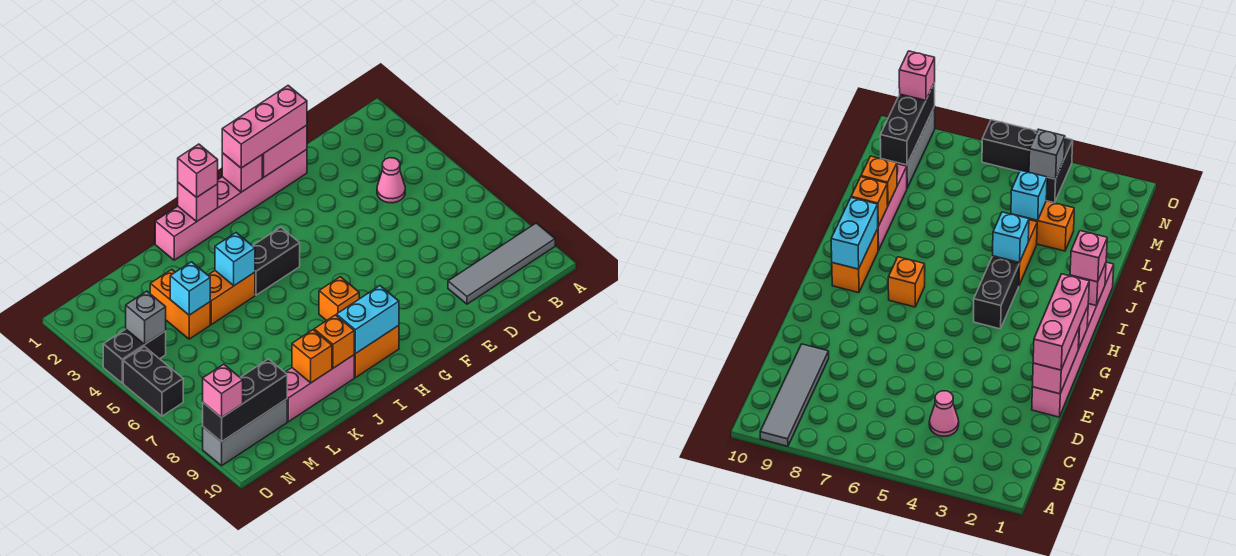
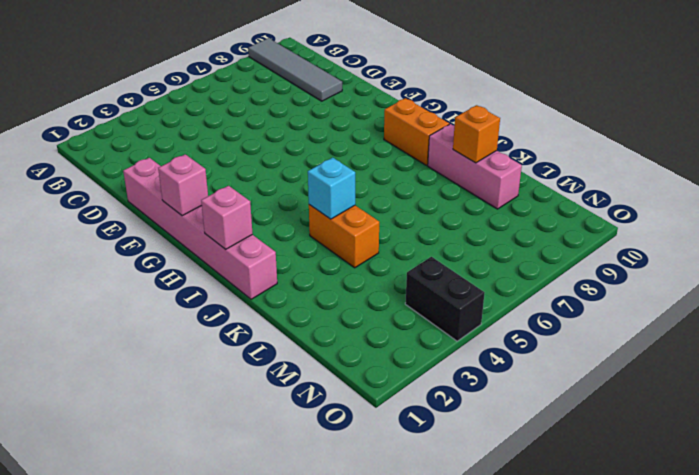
none -> pink cone C4 level 1
none -> black brick H4:I4 level 1
none -> orange brick H7 level 1

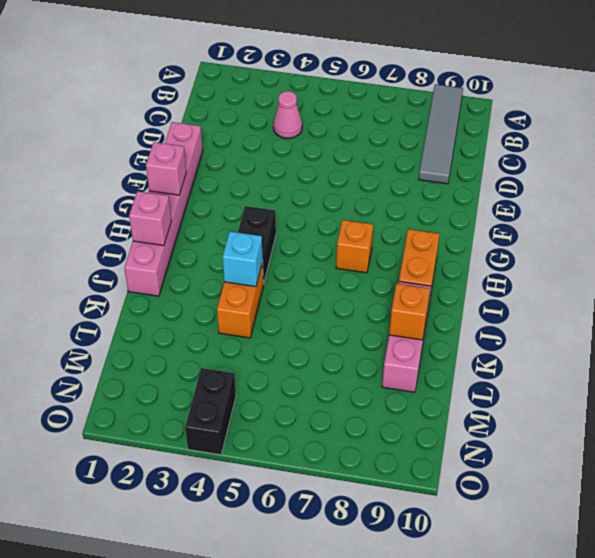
none -> orange brick L3:L4 level 1
none -> grey brick M9:O9 level 1
none -> black brick O5:O6 level 1

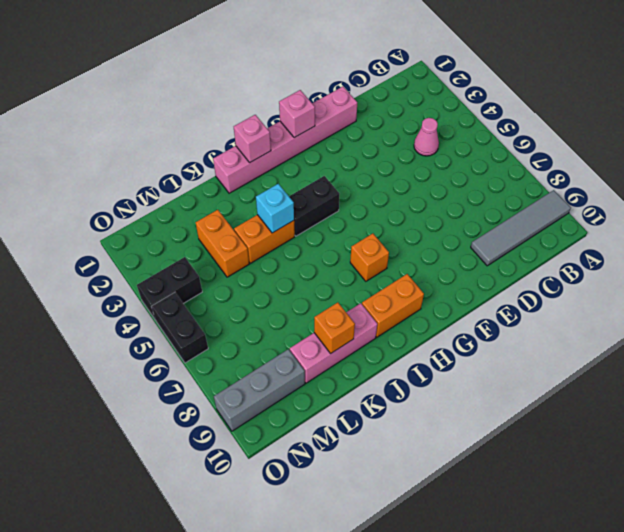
none -> pink brick E1:F1 level 2
none -> cyan brick H9:I9 level 2
none -> orange brick J9 level 2

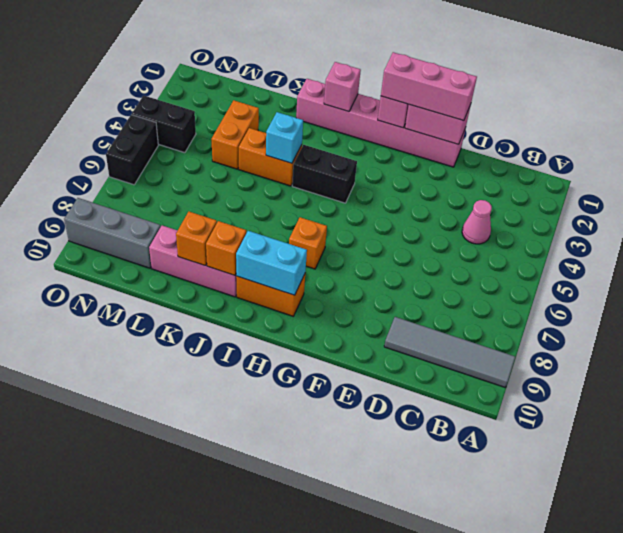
none -> cyan brick L4 level 2
none -> black brick M9:O9 level 2
none -> grey brick N4 level 2

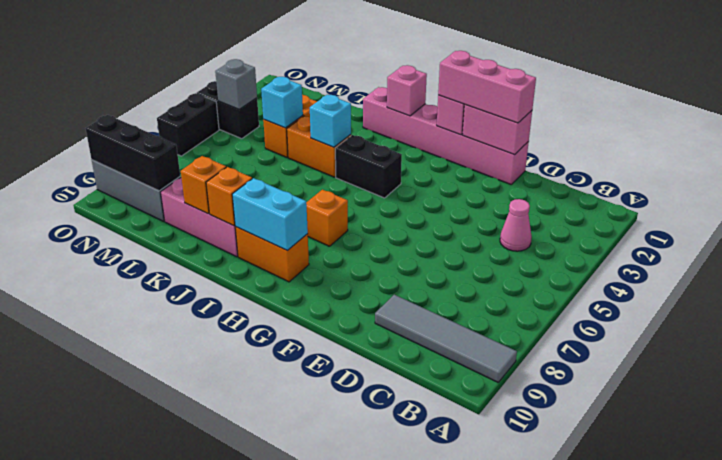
none -> pink brick I1 level 3
none -> pink brick O9 level 3

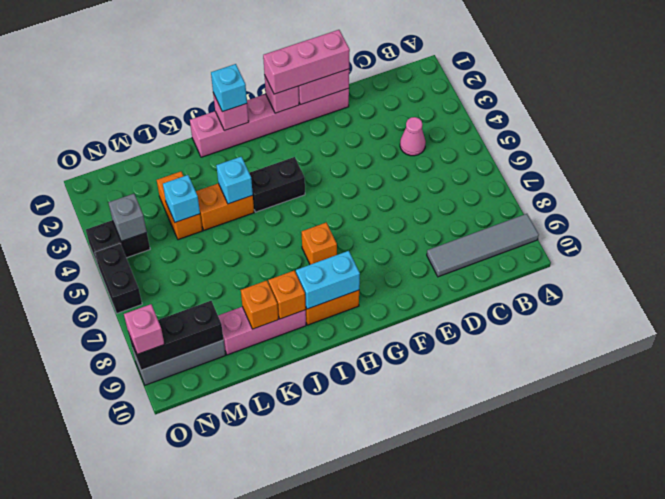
cyan brick I1 level 3 -> pink brick I1 level 3

